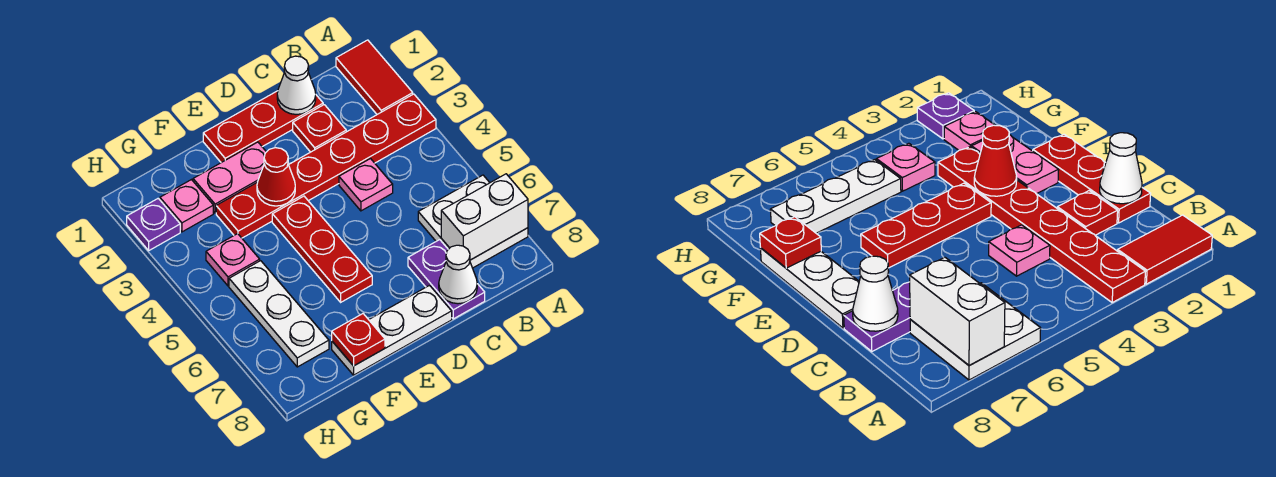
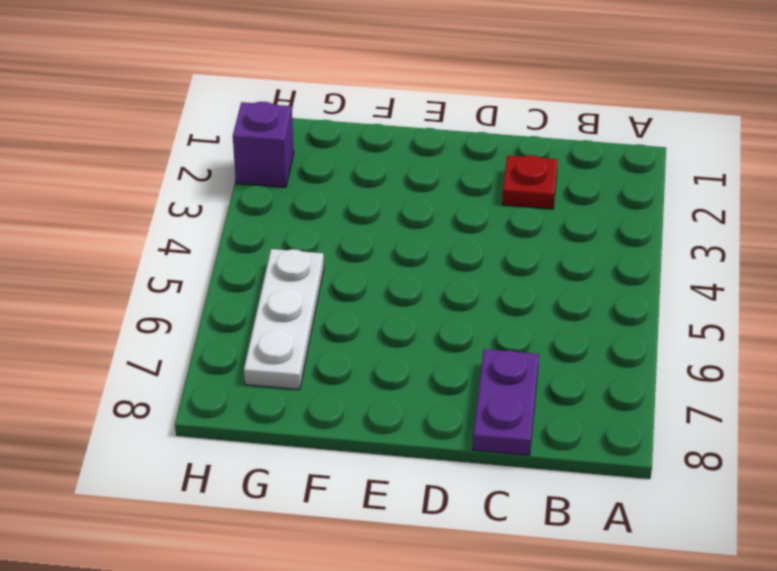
purple brick H2 level 1 -> purple plate H2 level 1
none -> red tile A1:A2 level 1
none -> red plate A3:F3 level 1
none -> white plate A6:B7 level 1

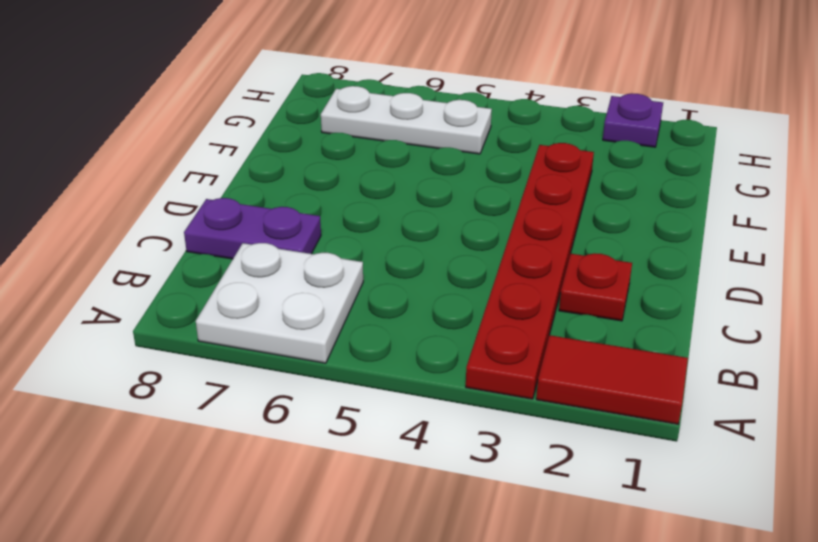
none -> red plate C1:E1 level 1
none -> pink plate C4 level 1
none -> white plate D8:F8 level 1

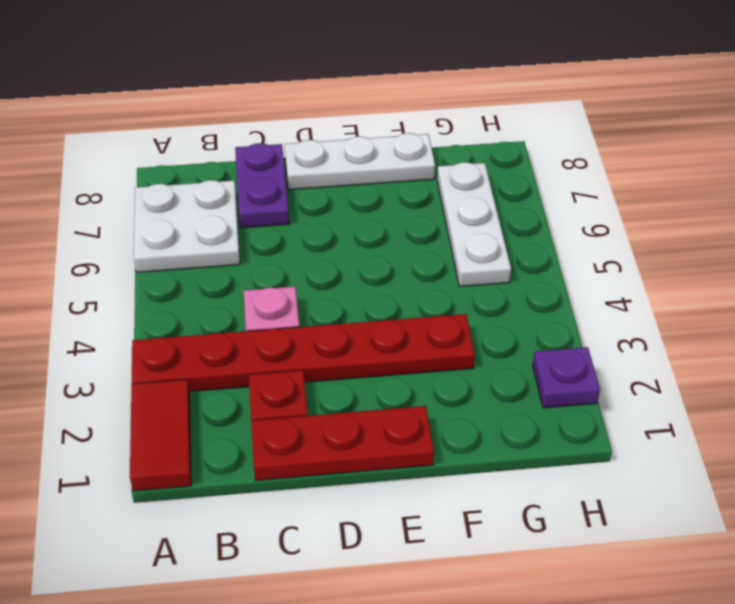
none -> pink plate E2:F2 level 1
none -> red plate E4:E6 level 1
none -> pink plate G2 level 1

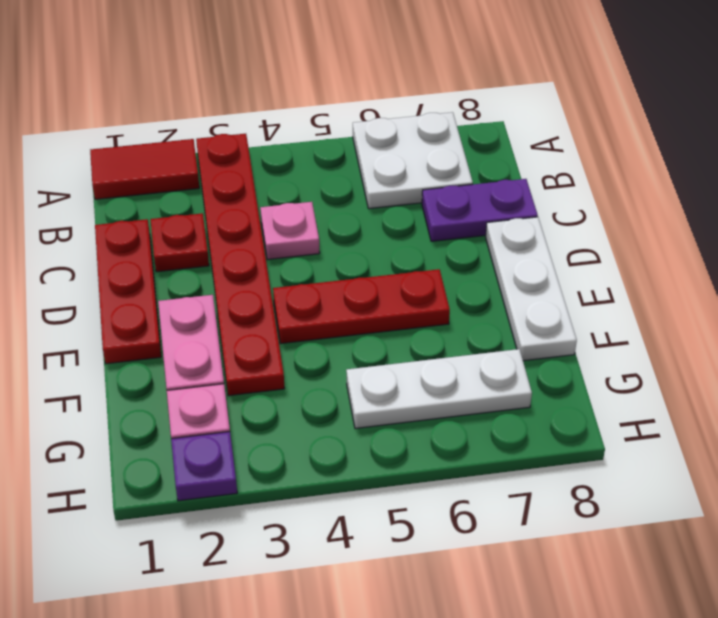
none -> pink plate G4 level 1
none -> white brick A7:B7 level 2
none -> white cone C1 level 2

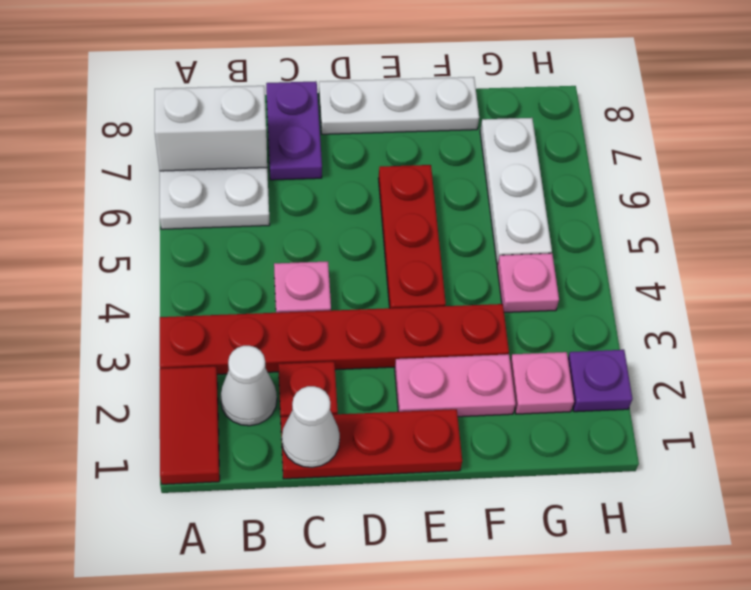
white cone B2 level 1 -> white cone C8 level 2
none -> red cone E3 level 2
none -> red plate F8 level 2

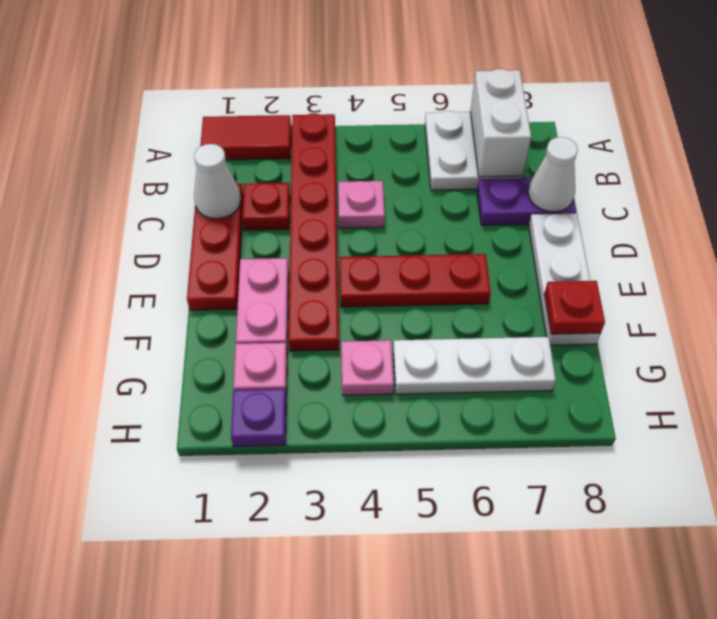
none -> red cone E3 level 2

